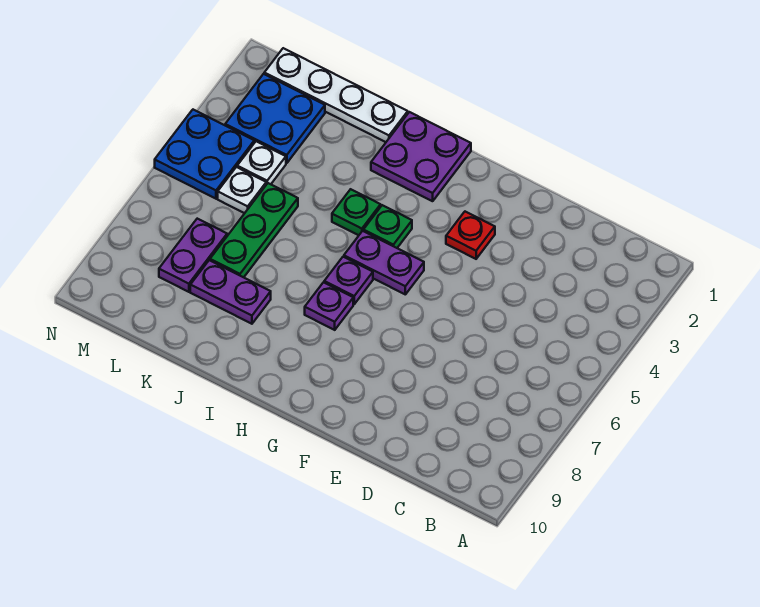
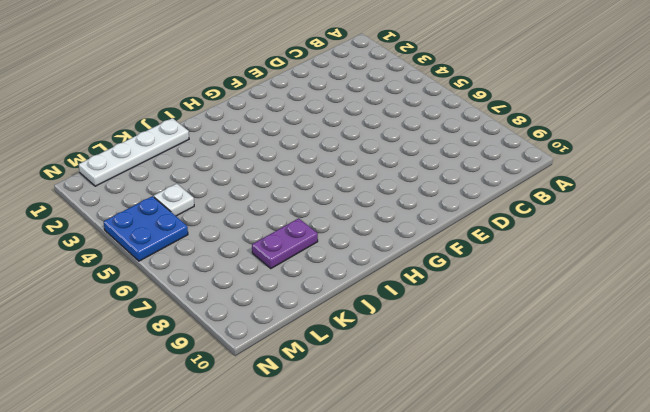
none -> red plate F3 level 1
none -> purple plate G5:H5 level 1
none -> purple plate H1:I2 level 1

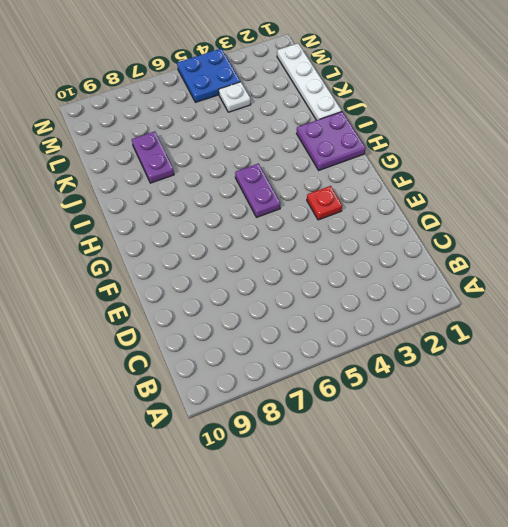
none -> green plate H4 level 1
none -> purple plate H6 level 1
none -> purple plate H7 level 1

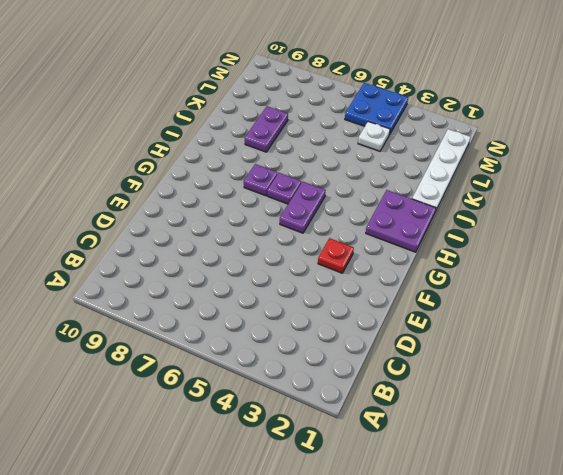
none -> green plate H4 level 1
none -> green plate I4 level 1
none -> green plate K5:K7 level 1

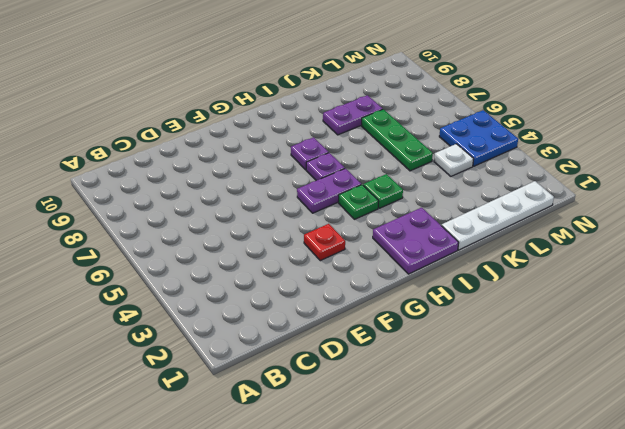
none -> blue plate L2:M3 level 1
none -> white plate L5 level 1
none -> purple plate L7:L8 level 1

